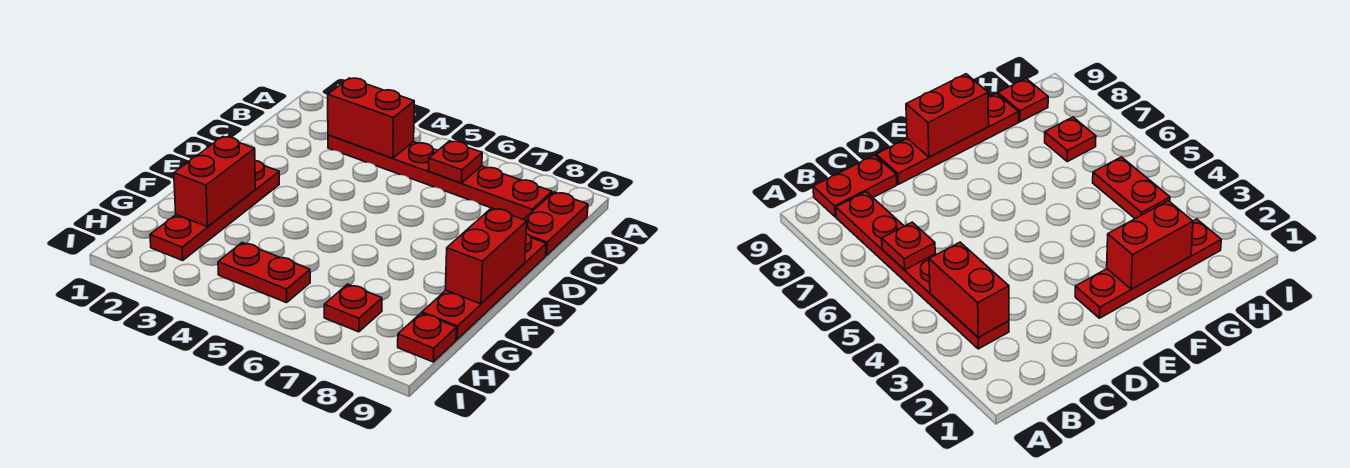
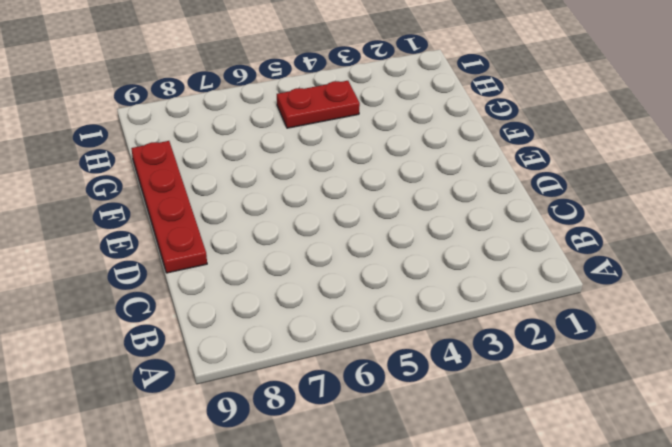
none -> red plate B3:B8 level 1
none -> red plate B9:C9 level 1

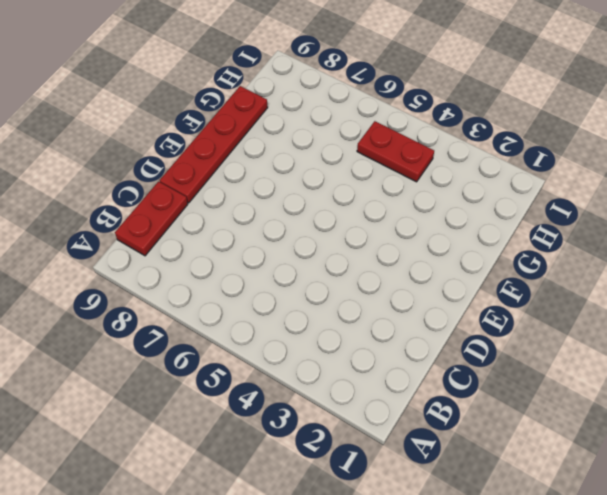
none -> red plate B3:B8 level 1
none -> red plate E2:H2 level 1

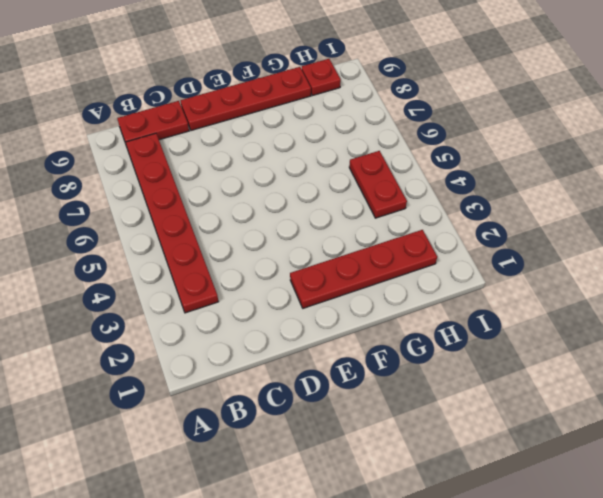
none -> red plate H7 level 1
none -> red brick B3:B4 level 2

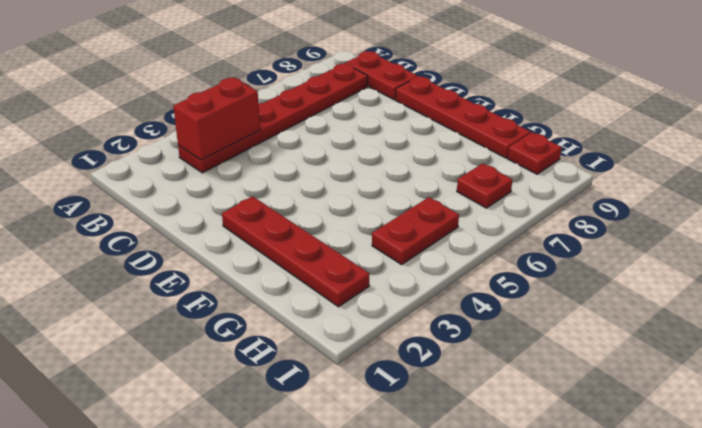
none -> red plate B6 level 2
none -> red brick E9:F9 level 2

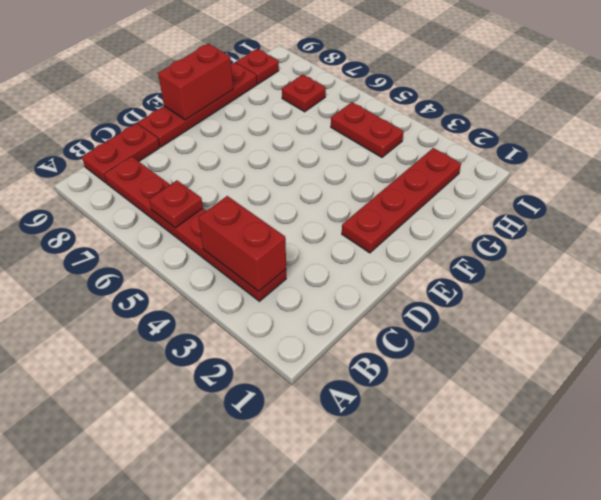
none -> red brick F2:G2 level 2

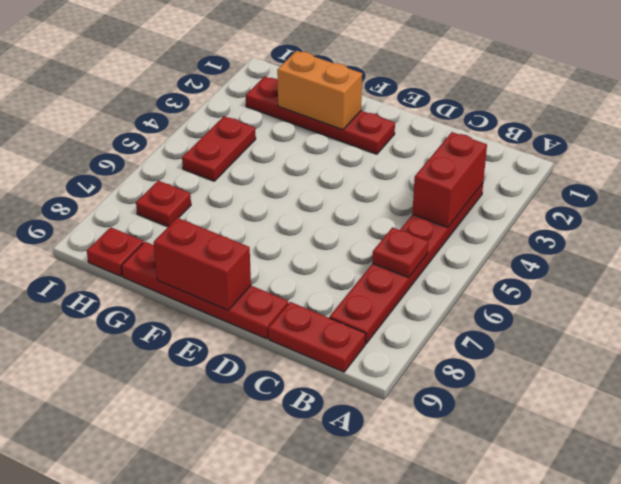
orange brick F2:G2 level 2 -> red brick F2:G2 level 2

